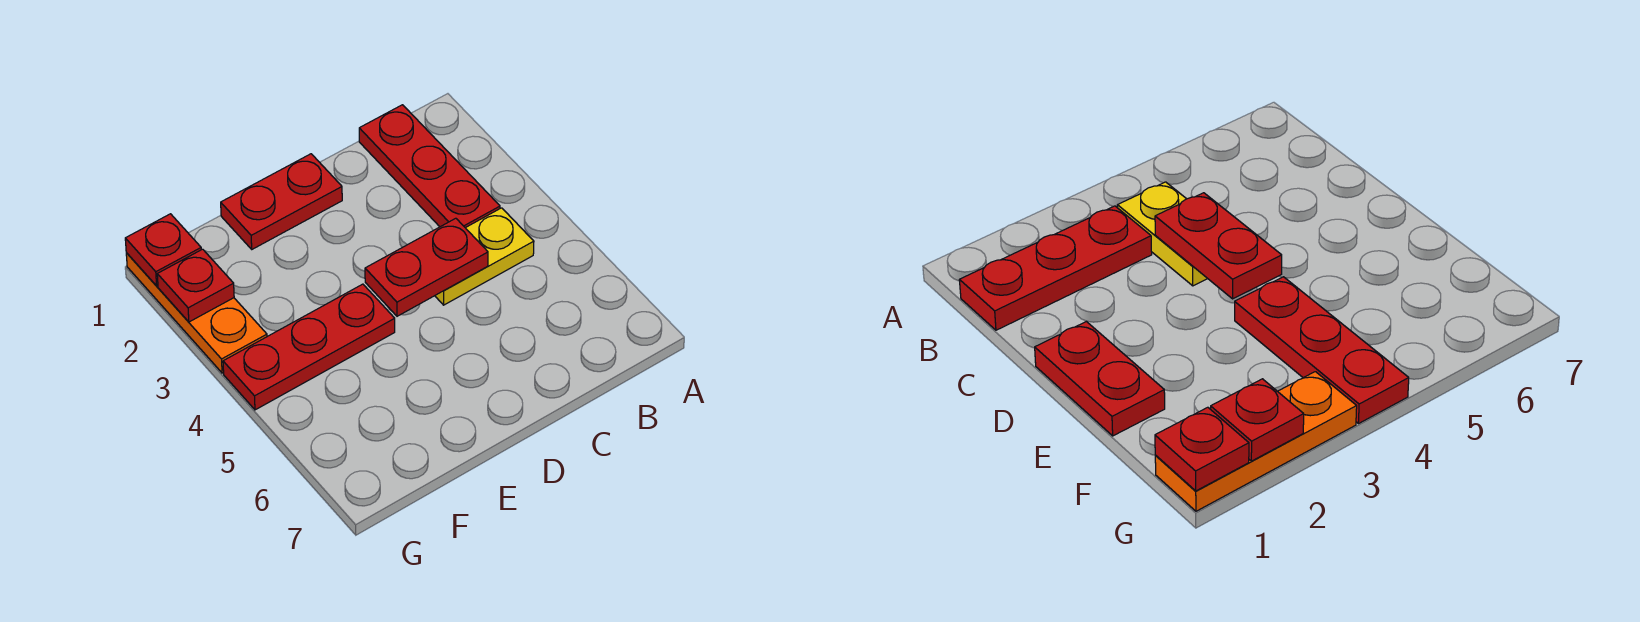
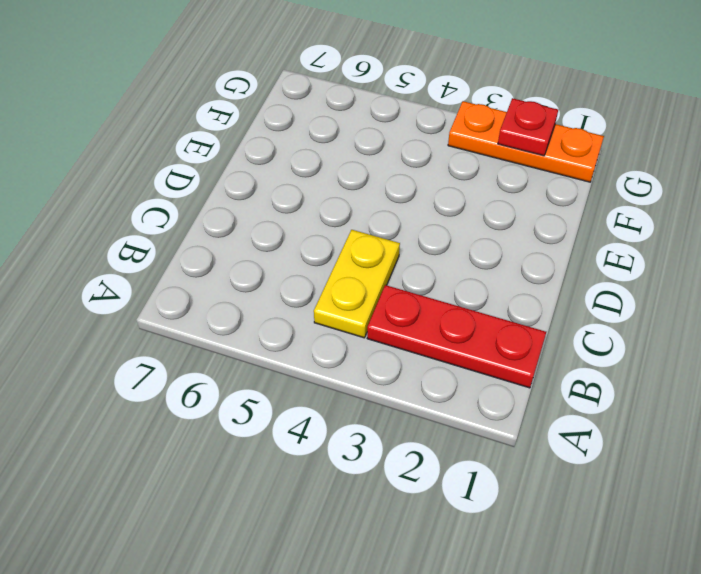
none -> red plate D1:E1 level 1
none -> red plate E4:G4 level 1

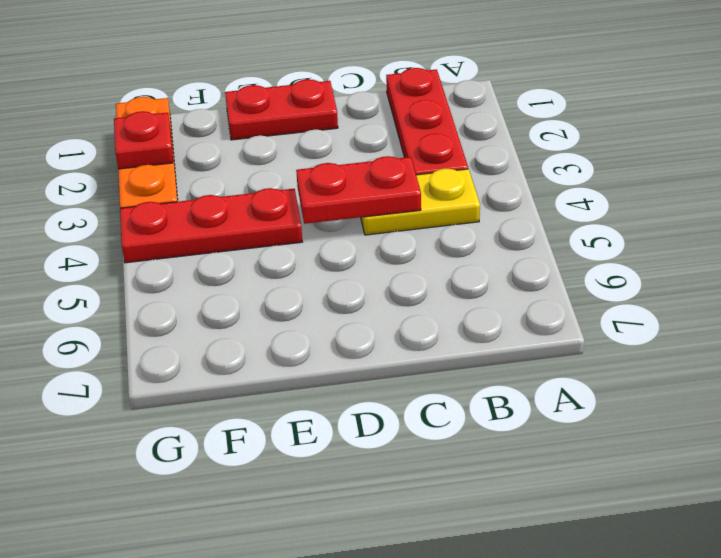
none -> red plate G1 level 2

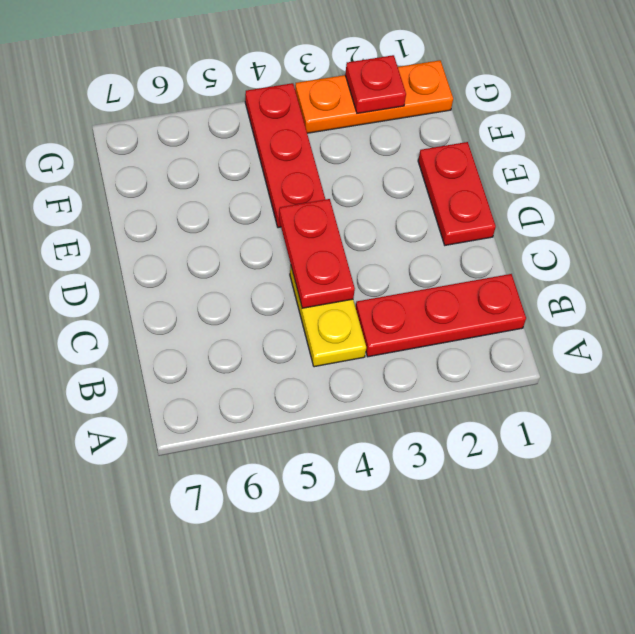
none -> red plate G1 level 2

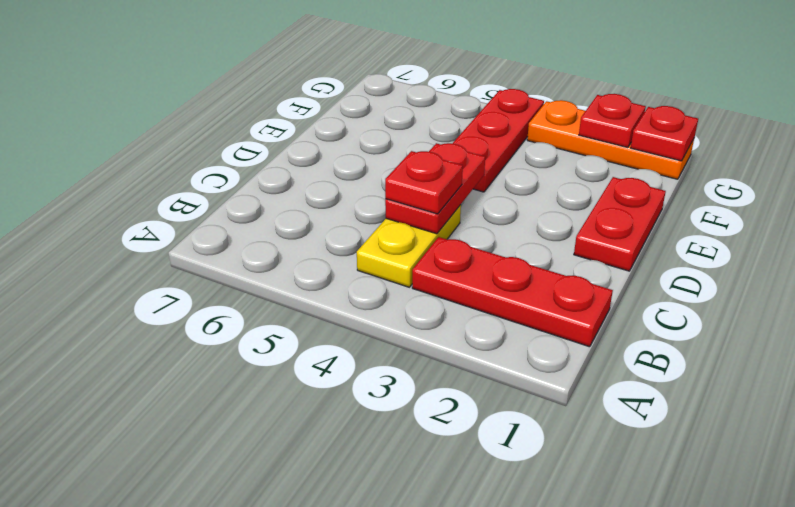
red plate C4 level 3 -> none

